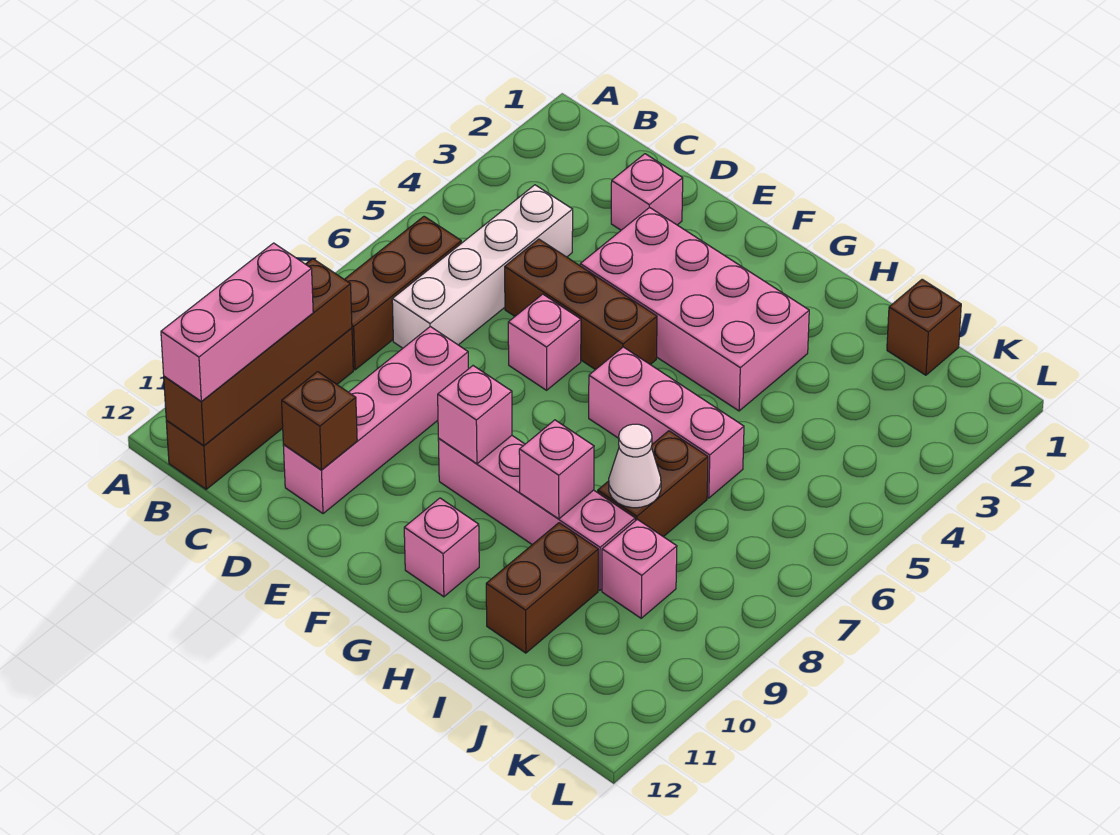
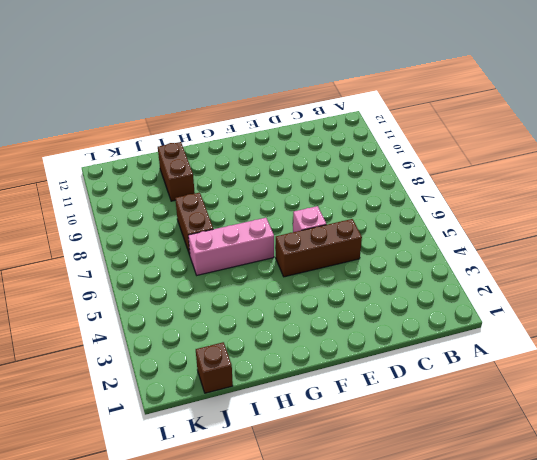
none -> brown brick B6:B8 level 1
none -> brown brick B9:B12 level 1
none -> white brick C4:C7 level 1

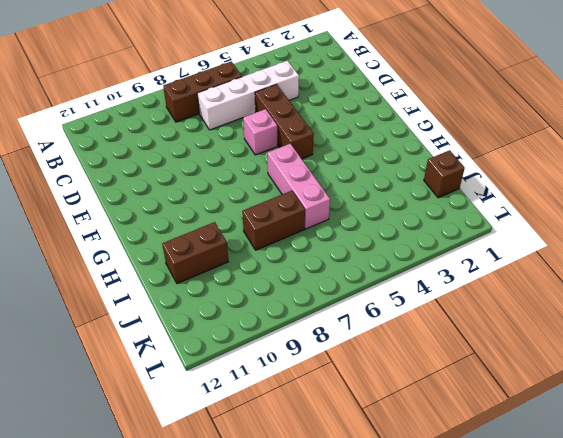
none -> brown brick B9:B12 level 1
none -> pink brick D2 level 1
none -> pink brick D8:D11 level 1

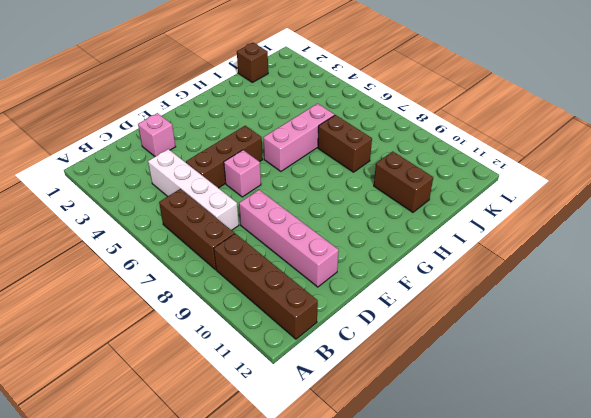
none -> pink brick E3:H4 level 1
none -> pink brick F9:I9 level 1
none -> pink brick G11 level 1

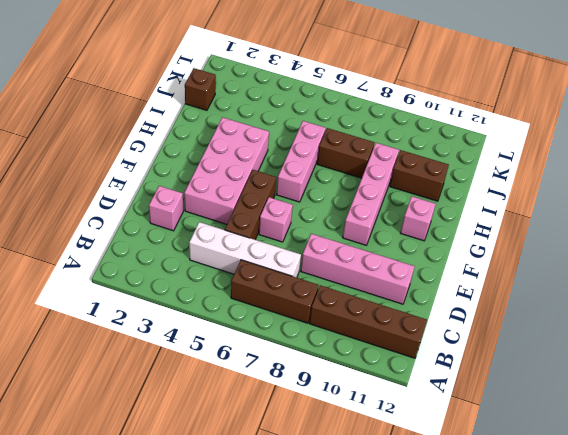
none -> pink brick J9 level 1
none -> brown brick B9:B12 level 2
none -> brown brick D11 level 2

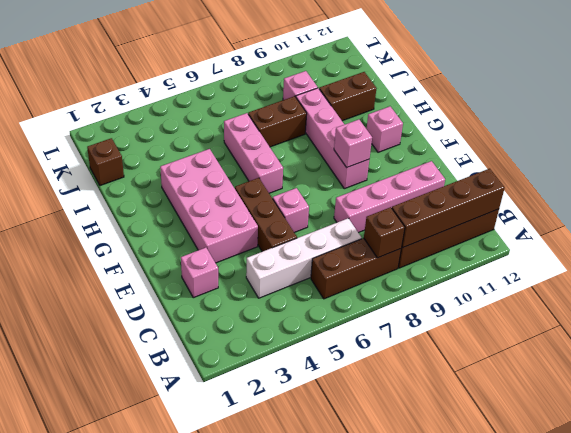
brown brick B8 level 2 -> brown brick D11 level 2
none -> pink brick H9 level 2
none -> white cone I8 level 2
none -> pink brick B10:B12 level 3

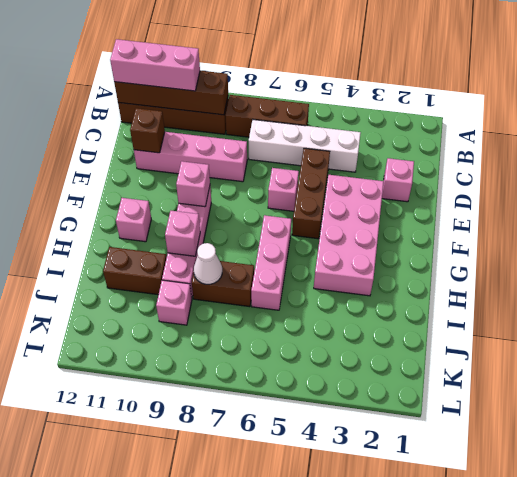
none -> brown brick J1 level 1

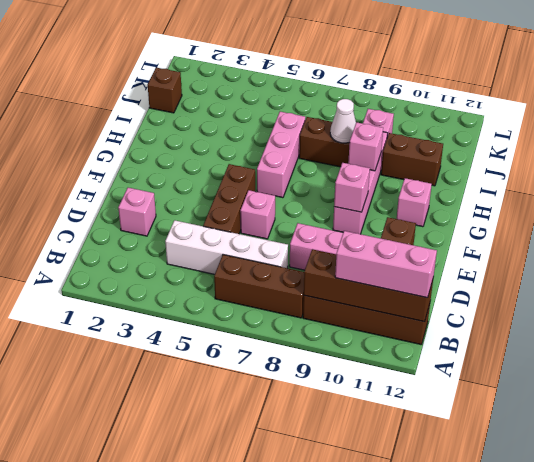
none -> pink brick E3:H4 level 1

